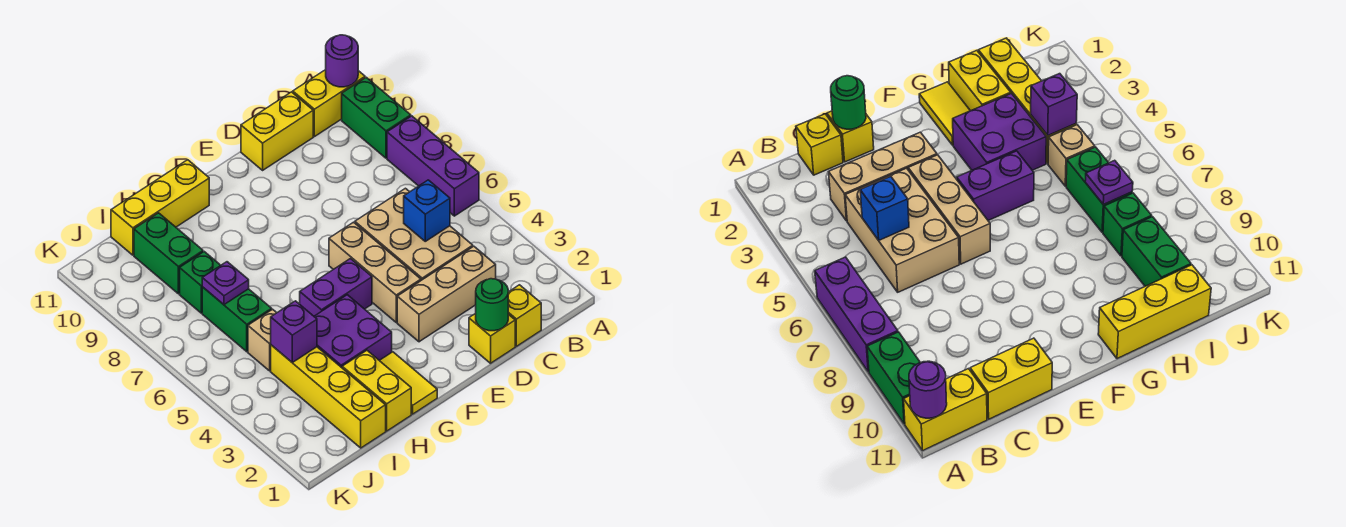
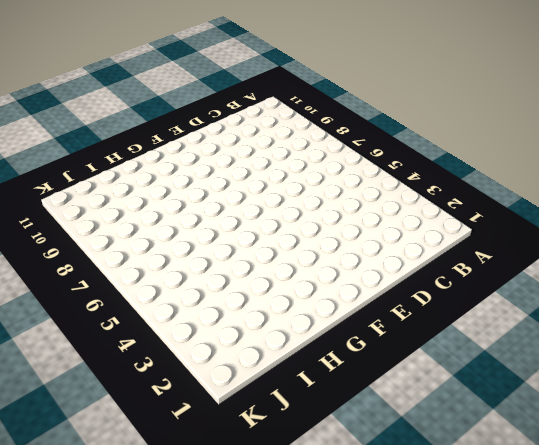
none -> purple brick A6:A8 level 1
none -> green brick A9:A10 level 1
none -> yellow brick A11:B11 level 1

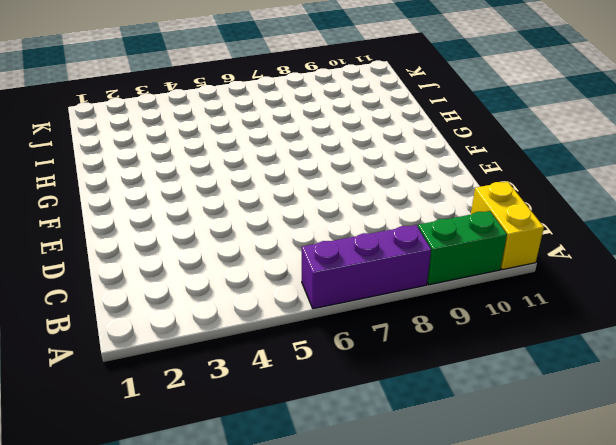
none -> yellow brick C1 level 1
none -> tan brick C3:E3 level 1
none -> tan brick C4:D6 level 1

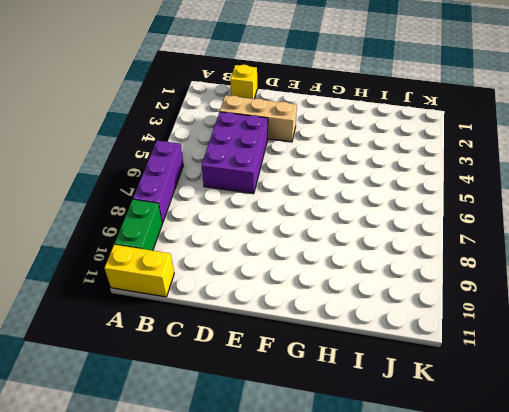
purple brick C4:D6 level 1 -> tan brick C4:D6 level 1
none -> yellow brick C11:D11 level 1
none -> yellow brick D1 level 1
none -> tan brick E4:E6 level 1

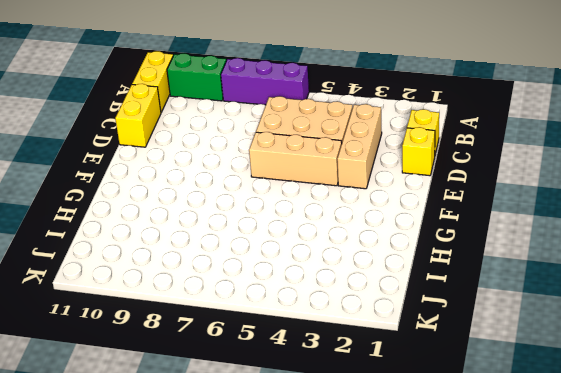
none -> purple brick F5:G5 level 1
none -> yellow tile G1:G2 level 1
none -> purple brick G3:H4 level 1

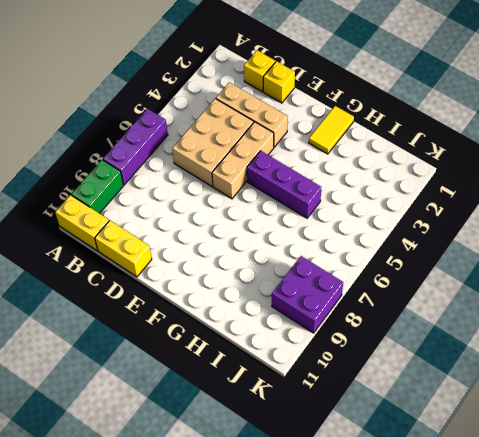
purple brick F5:H5 level 1 -> purple brick F5:G5 level 1
purple brick J8:K9 level 1 -> purple brick G3:H4 level 1
none -> yellow brick G11:I11 level 1
none -> yellow brick H1:H2 level 1
none -> yellow brick I1:I4 level 1

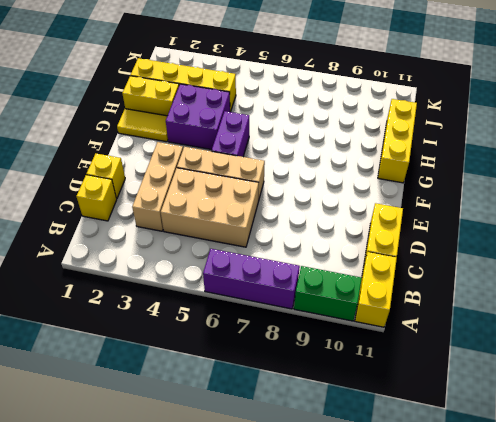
none -> tan brick I5 level 1
none -> green brick I6:I7 level 1
none -> green brick I8 level 1

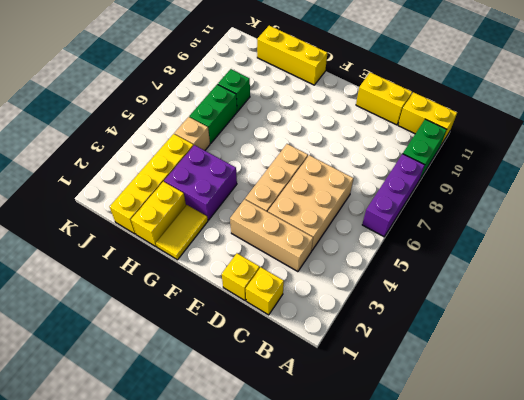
none -> purple brick F5:G5 level 1
none -> green brick I9:I10 level 1
none -> purple round brick A11 level 2

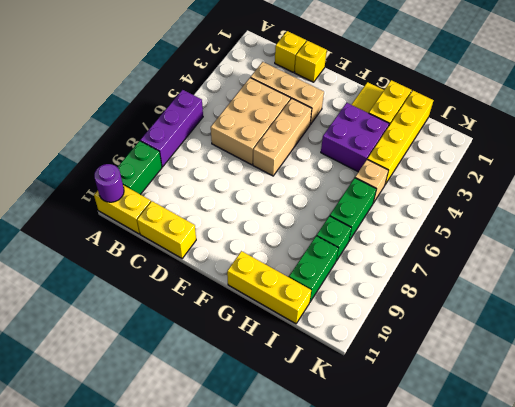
none -> purple brick F5:G5 level 1
none -> blue brick C5 level 2
none -> green round brick D1 level 2

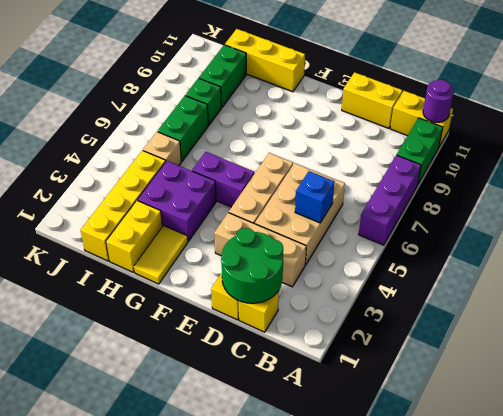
green round brick C1:D2 level 2 -> green round brick D1 level 2
none -> purple brick I4 level 2
none -> purple plate I7 level 2

